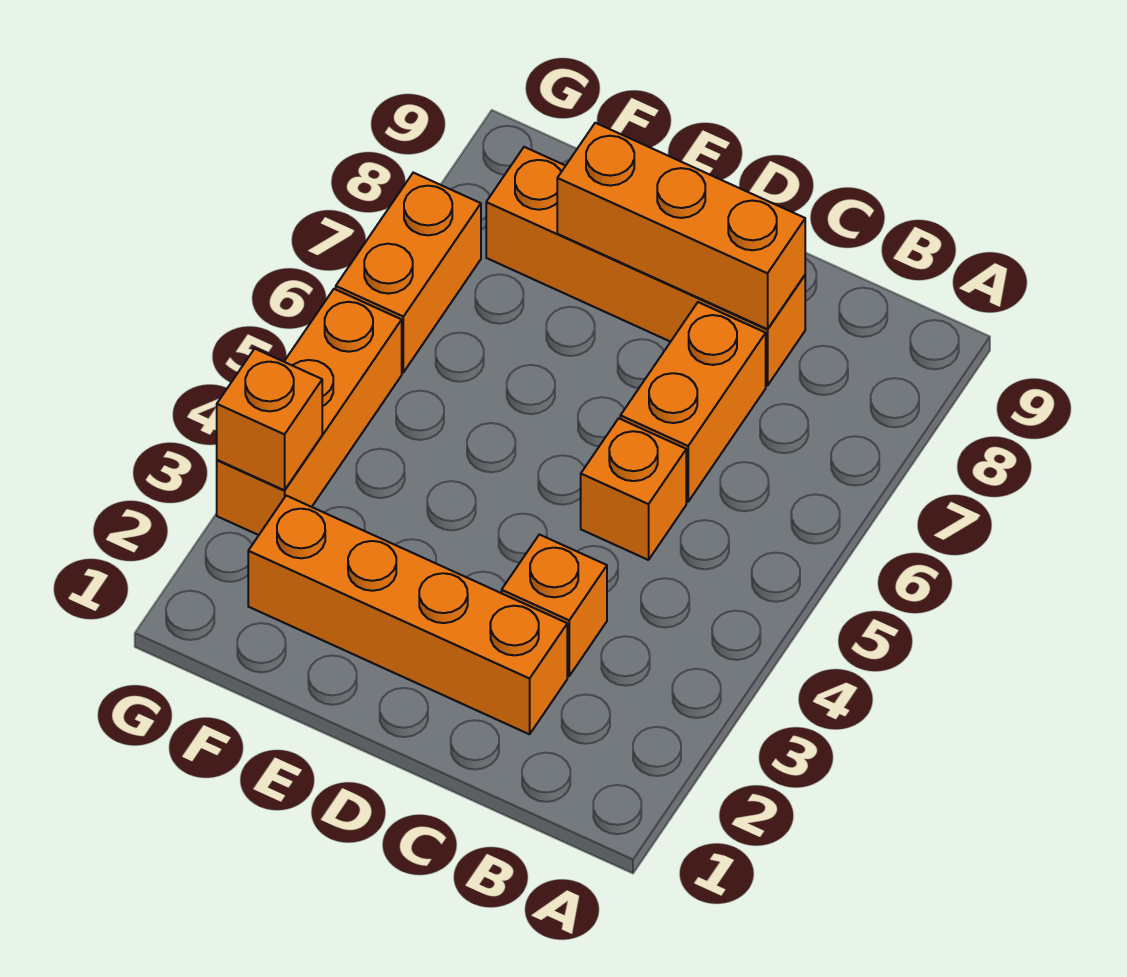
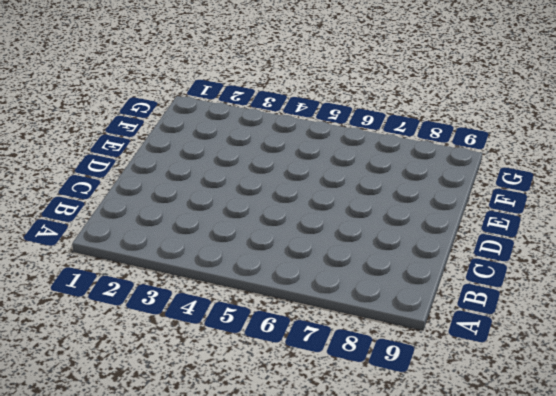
none -> orange brick C2:F2 level 1
none -> orange brick C3 level 1

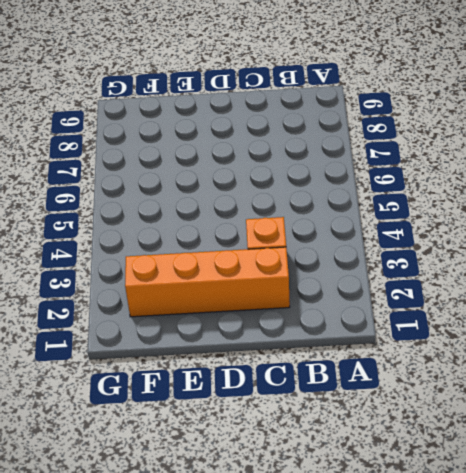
none -> orange brick C5 level 1
none -> orange brick C6:C7 level 1

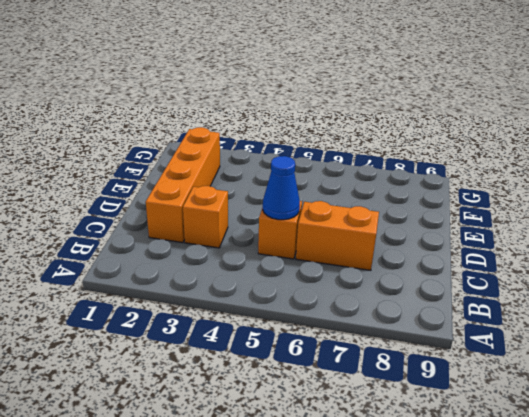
blue cone C5 level 2 -> none
none -> orange brick C8:F8 level 1
none -> orange brick G3:G5 level 1

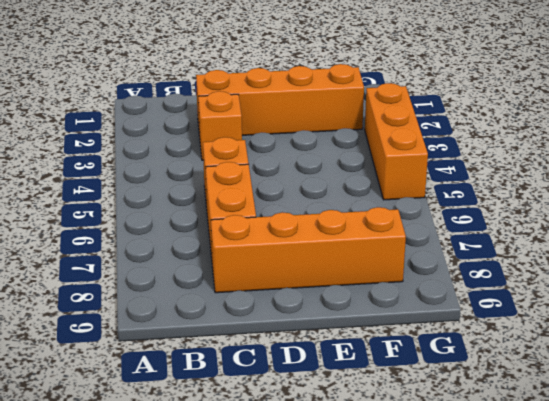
none -> orange brick G6:G7 level 1
none -> orange brick C8:E8 level 2

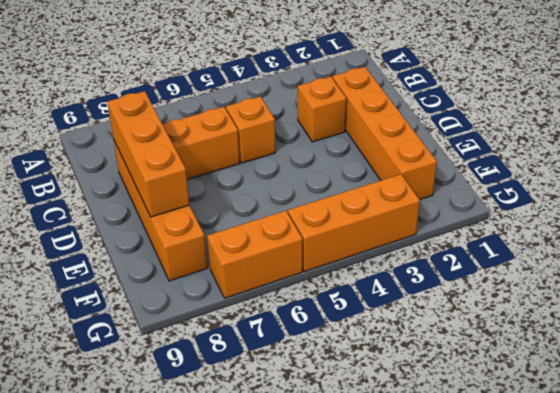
none -> orange brick G3 level 2

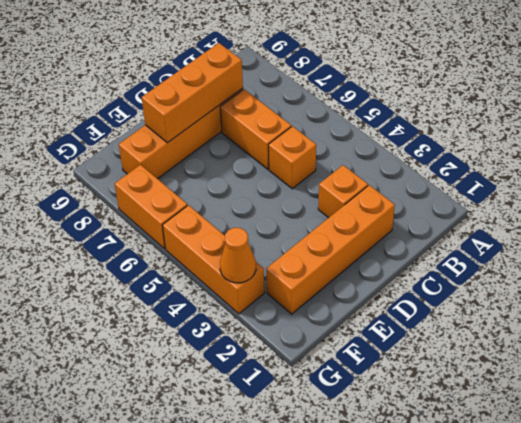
orange cone G3 level 2 -> orange brick G3 level 2

